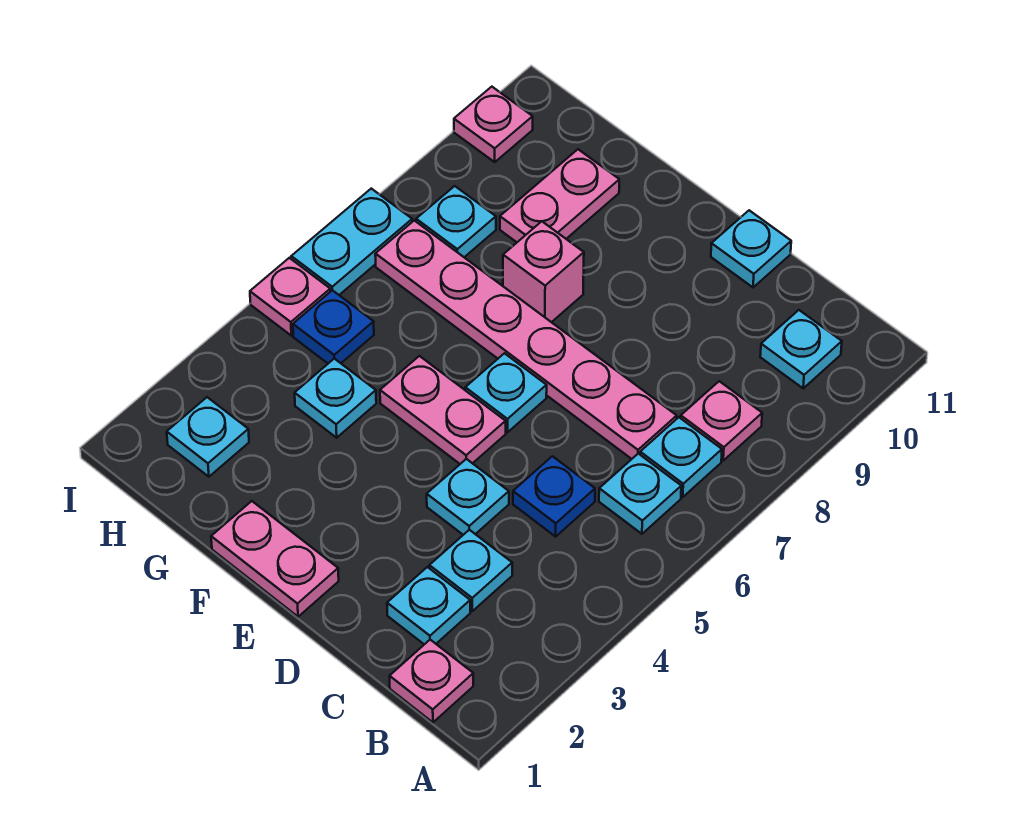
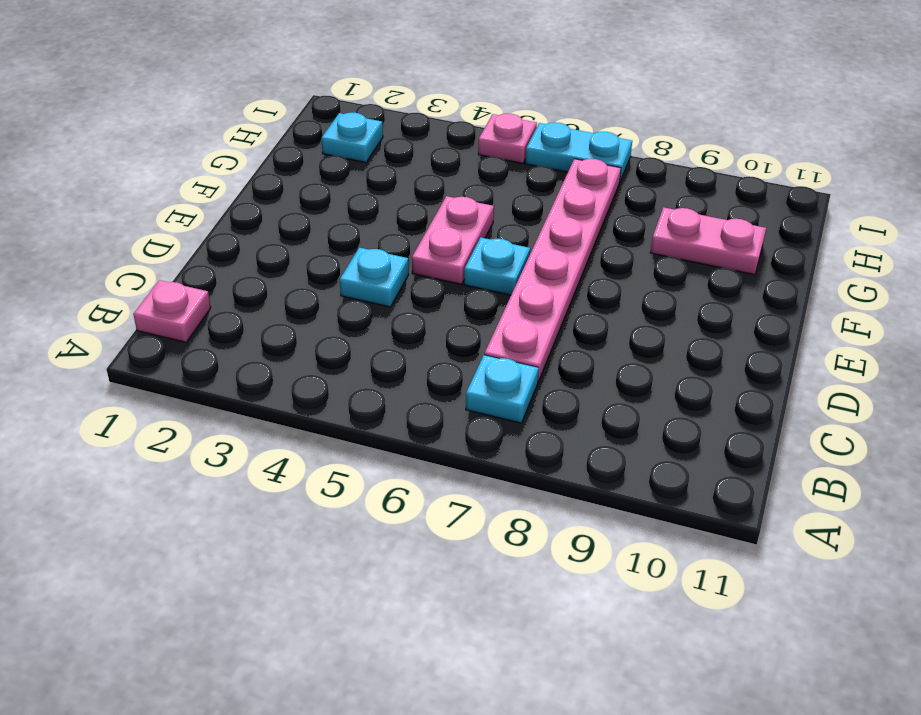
none -> cyan plate B6 level 1
none -> pink plate B8 level 1
none -> cyan plate B10 level 1

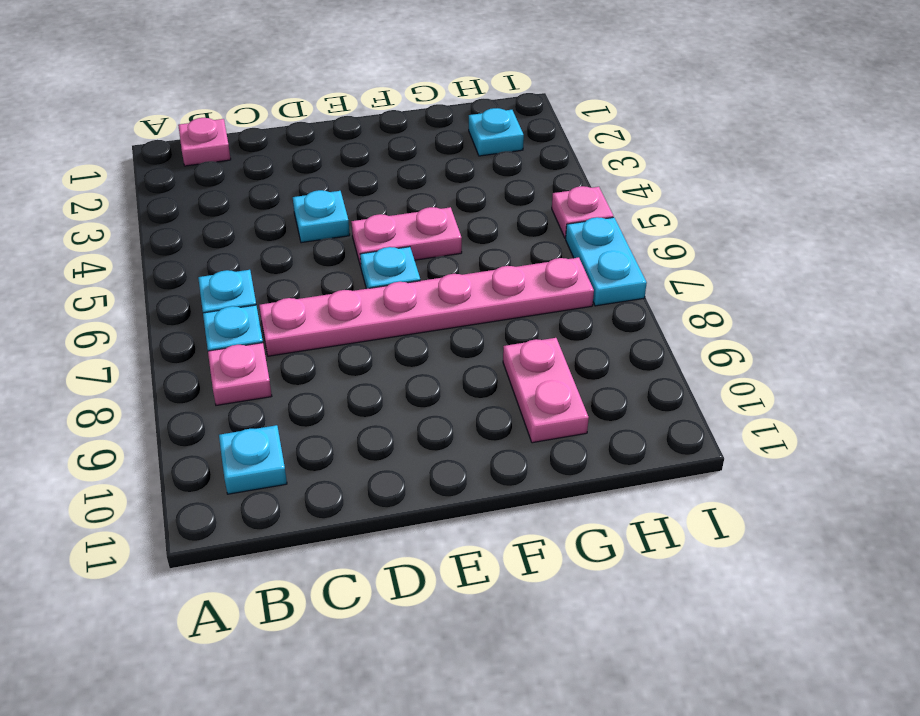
none -> cyan plate C2 level 1
none -> cyan plate C3 level 1
none -> blue plate C5 level 1

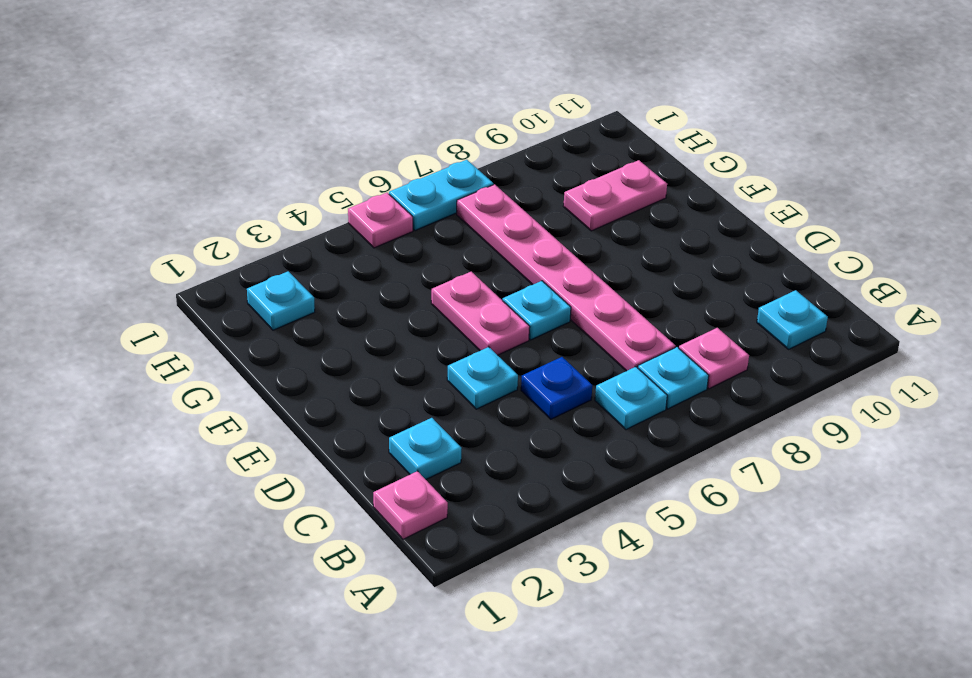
none -> cyan plate C3 level 1
none -> cyan plate D11 level 1
none -> pink plate E1:F1 level 1

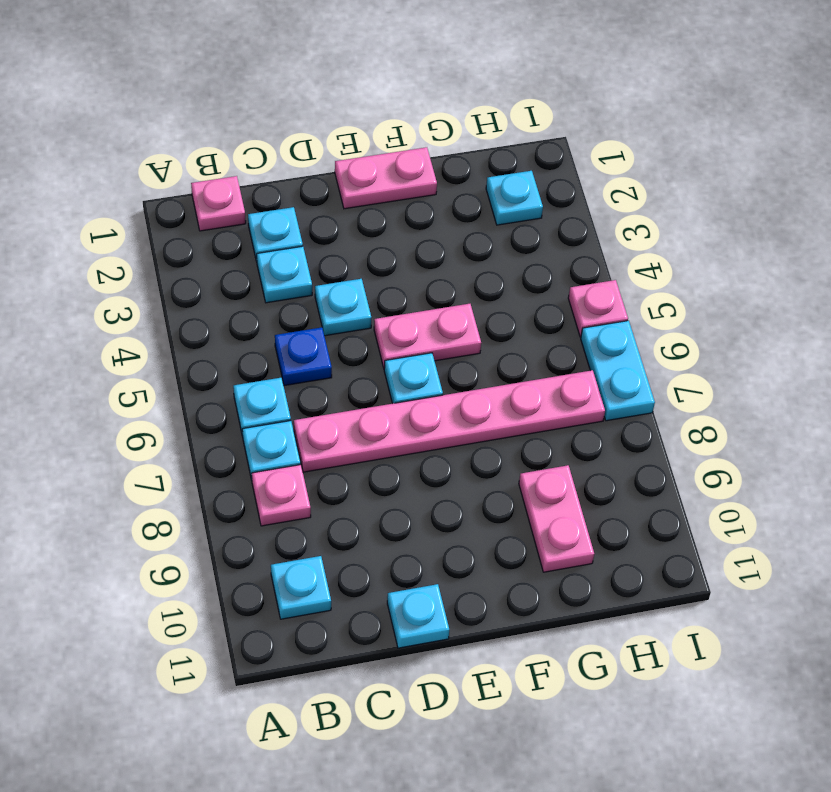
none -> pink brick F8 level 1
none -> cyan plate G4 level 1
none -> blue plate H5 level 1

